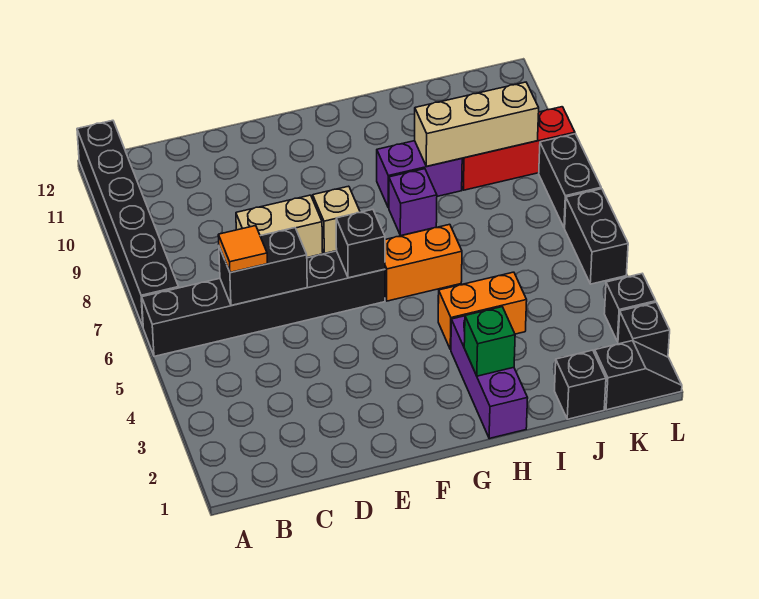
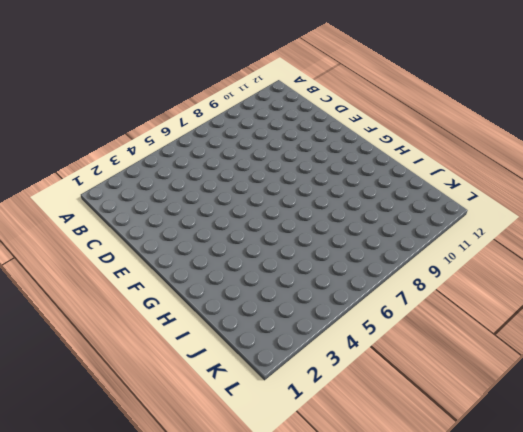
none -> black brick A6:F6 level 1
none -> black brick A7:A12 level 1
none -> tan brick D8:E8 level 1

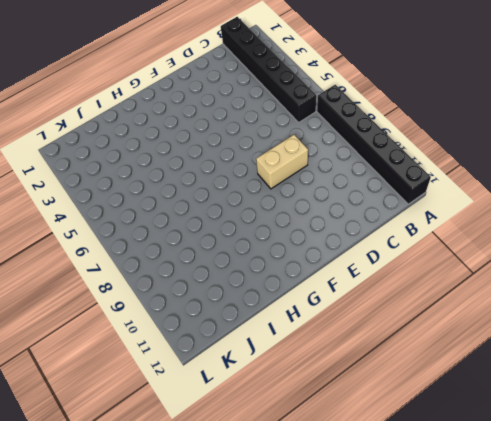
black brick B1:B6 level 1 -> black brick A6:F6 level 1
none -> tan brick F8 level 1
none -> orange brick G6:H6 level 1
none -> purple brick H1:H3 level 1

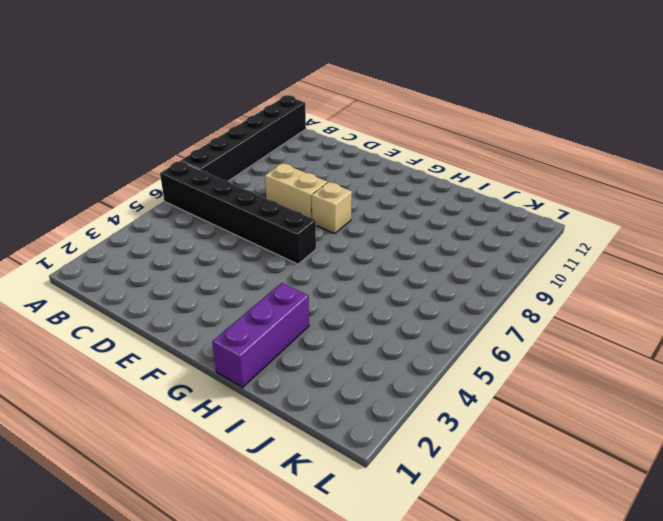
none -> orange brick G6:H6 level 1
none -> orange brick H4:I4 level 1
none -> purple brick H8 level 1

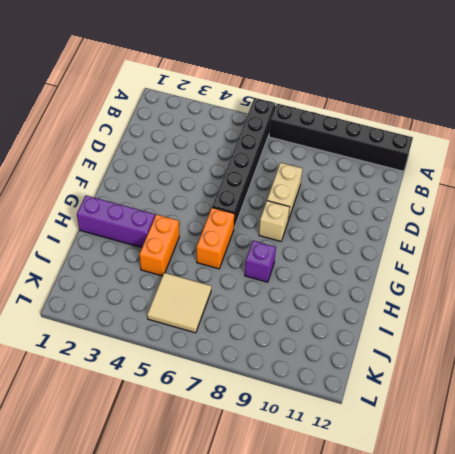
tan tile J5:K6 level 1 -> none
none -> purple brick H9:I9 level 1
none -> black brick J1 level 1
none -> red brick J9:L9 level 1

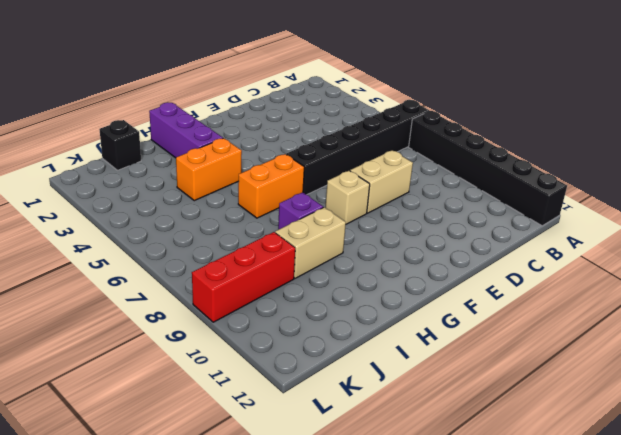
tan brick H9:I9 level 1 -> purple brick H9:I9 level 1
none -> black slope K1:L1 level 1 top K
none -> black brick L2 level 1
none -> black brick L3 level 1

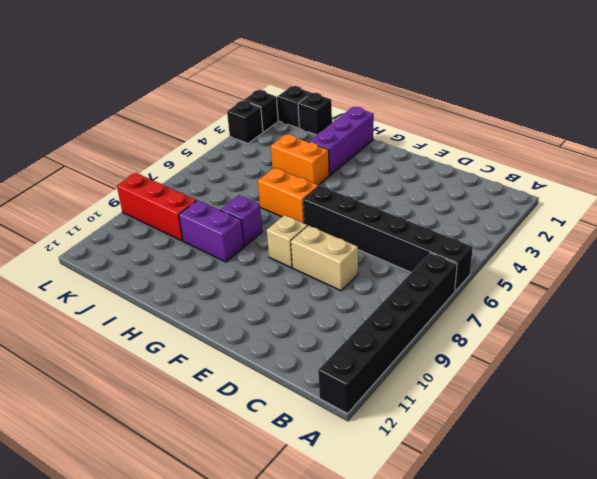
none -> black brick L5:L6 level 1
none -> black brick L7:L8 level 1
none -> black brick C6:D6 level 2

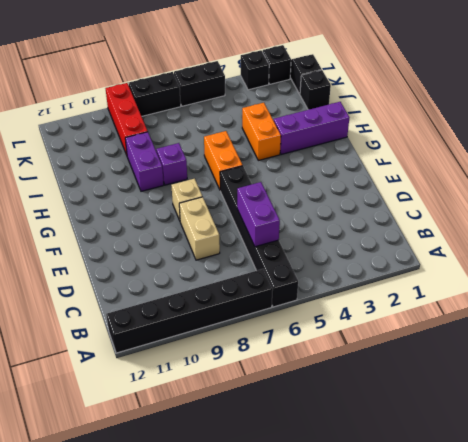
purple brick C6:D6 level 2 -> black brick C6:D6 level 2
none -> black brick F6 level 2
none -> green brick H2 level 2
none -> tan brick I9:K9 level 2

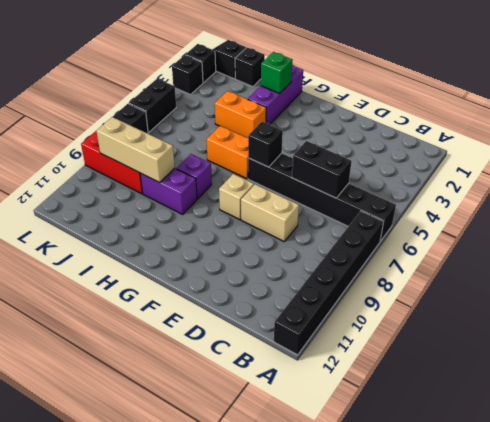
none -> orange tile C6 level 3

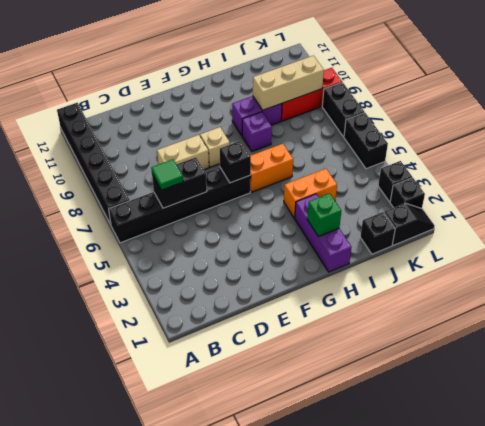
green tile C6 level 3 -> orange tile C6 level 3

